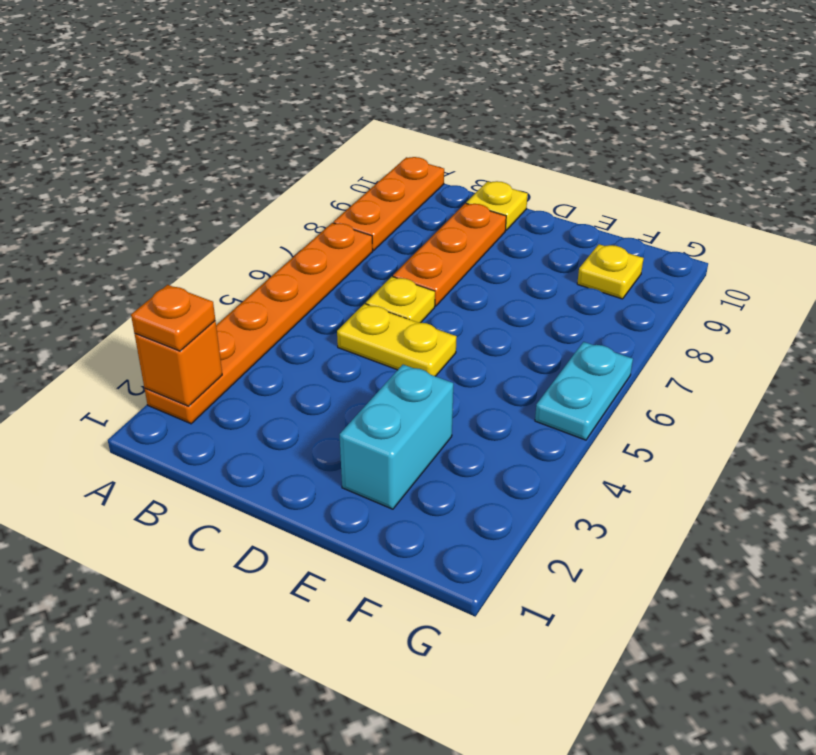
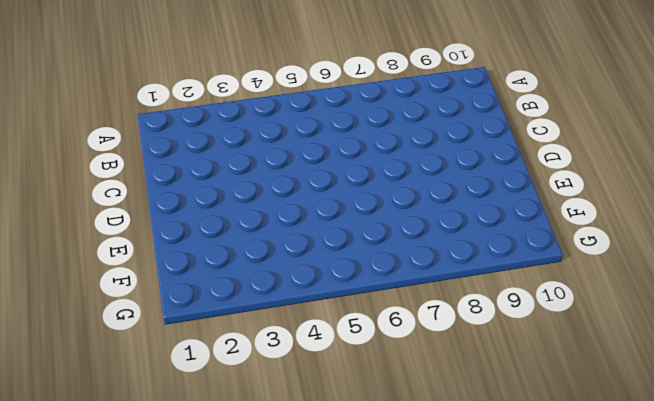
none -> orange plate A2:A7 level 1
none -> orange plate A8:A10 level 1

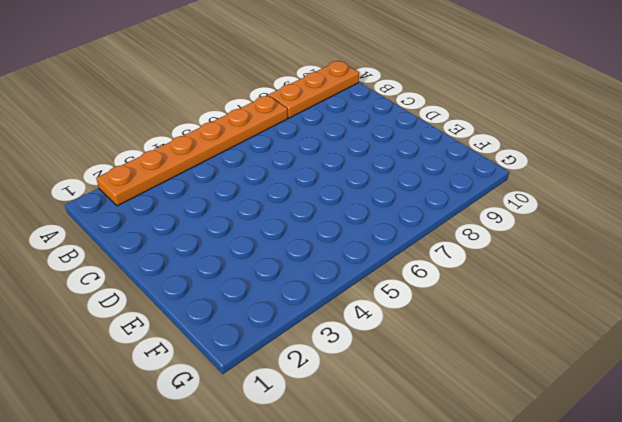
none -> yellow plate C5:D5 level 1
none -> yellow plate C6 level 1

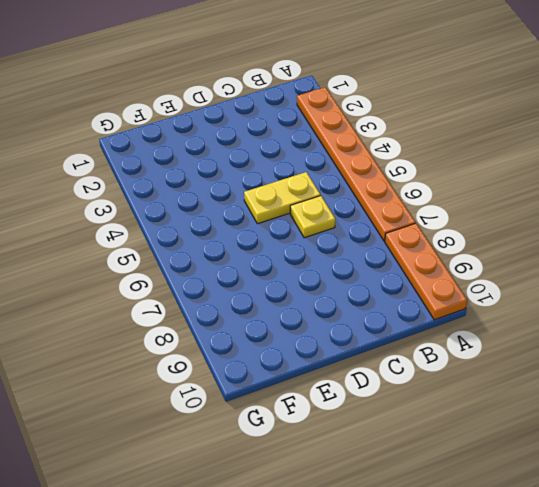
none -> orange plate C7:C9 level 1
none -> yellow plate C10 level 1

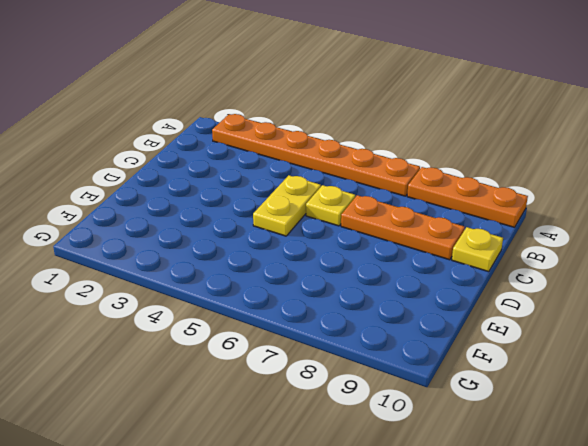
none -> cyan brick E2:E3 level 1
none -> yellow plate F9 level 1

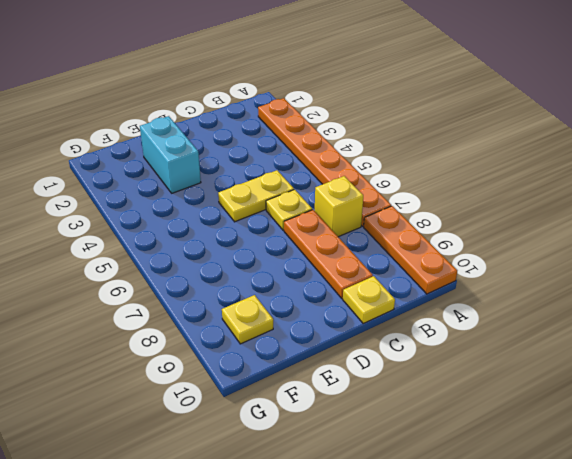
yellow brick B7 level 1 -> none
none -> cyan plate G5:G6 level 1
none -> orange brick A2 level 2

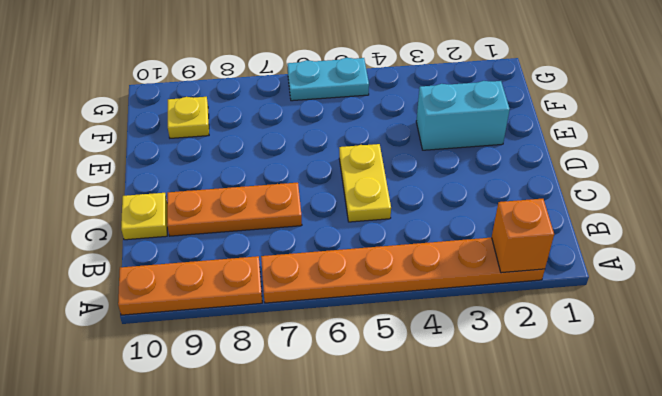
none -> yellow plate C6 level 1
none -> orange plate A2 level 3

